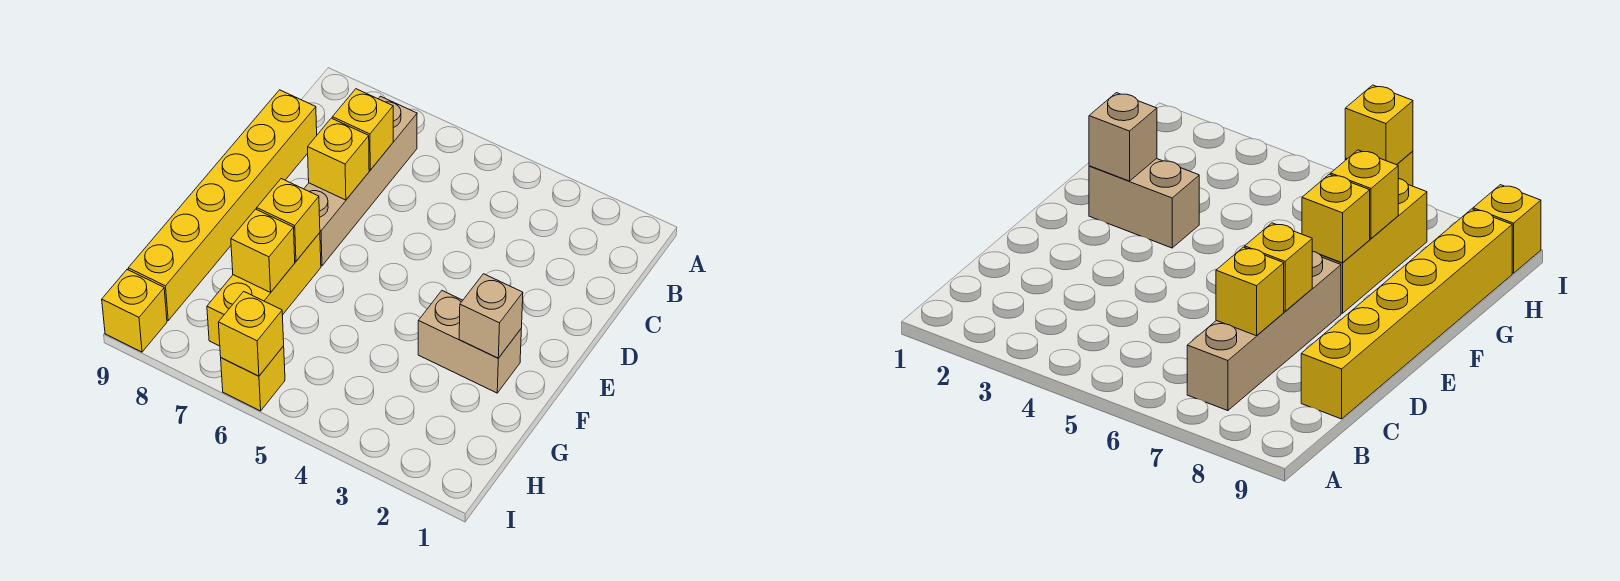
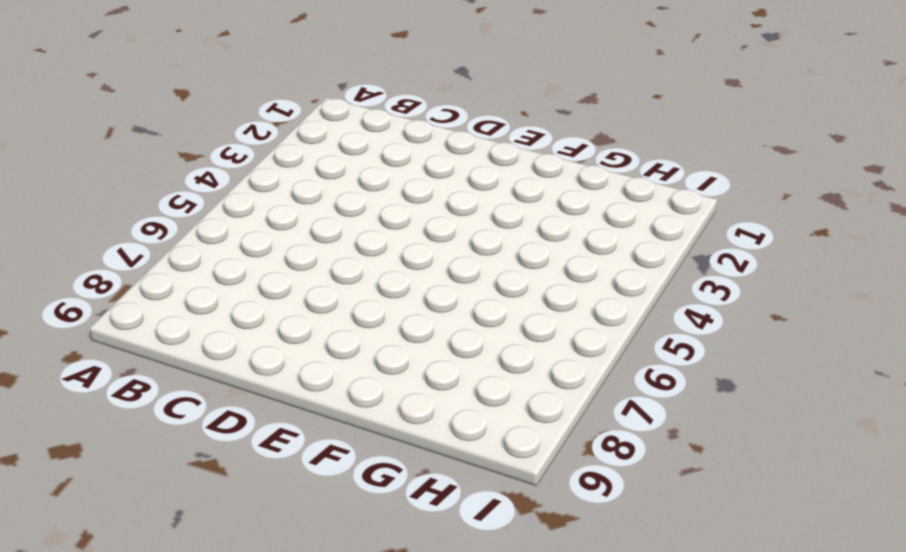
none -> tan brick B7:E7 level 1
none -> yellow brick C9:H9 level 1
none -> tan brick F2:F3 level 1

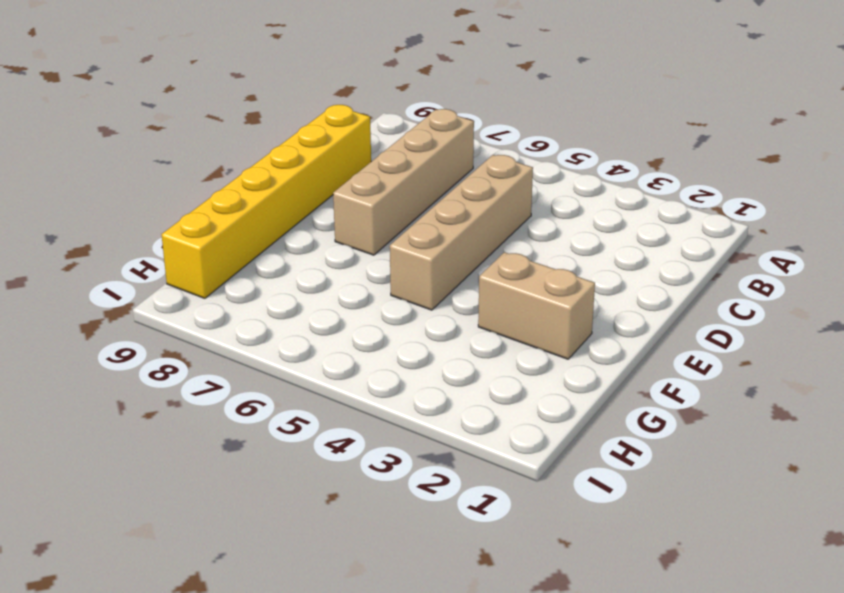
tan brick C5:F5 level 1 -> none
none -> yellow brick F7:H7 level 1
none -> yellow brick I6 level 1
none -> yellow brick I9 level 1

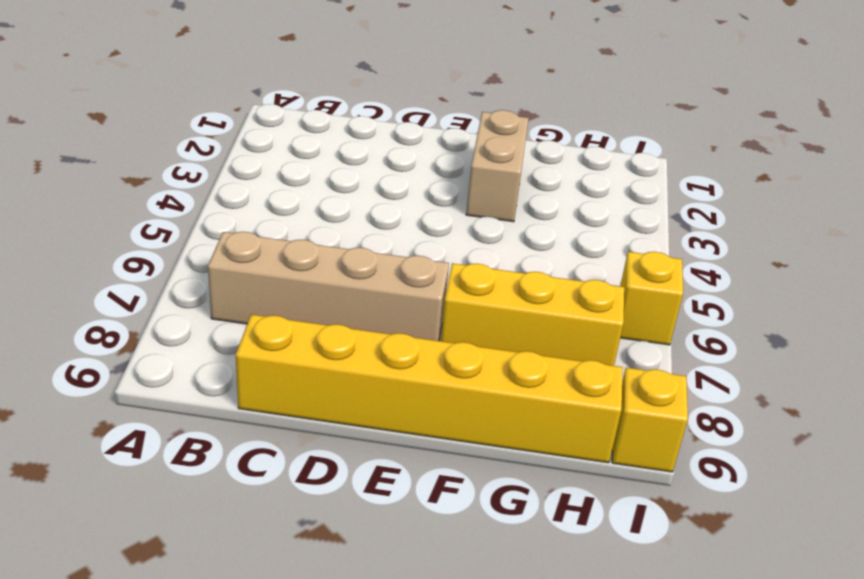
none -> yellow brick C7 level 2
none -> yellow brick D7 level 2
none -> tan brick F2 level 2

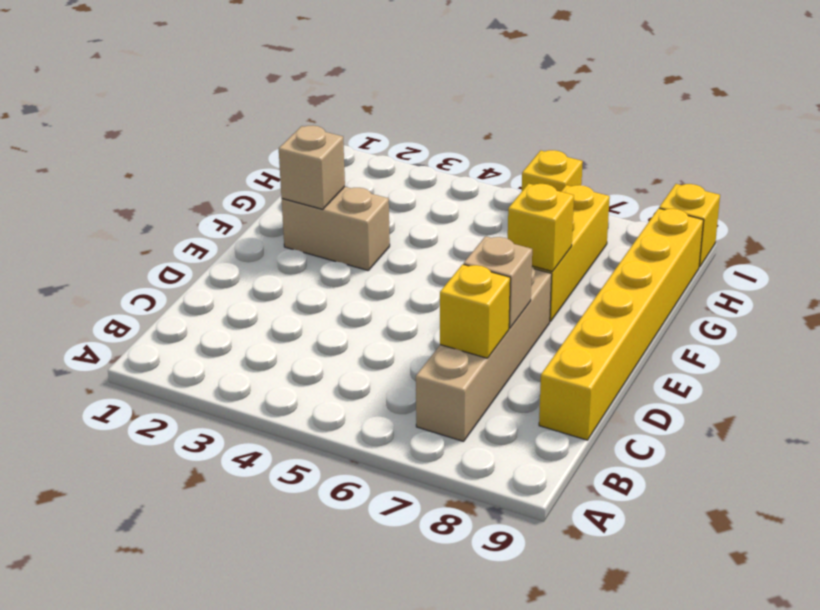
tan brick D7 level 2 -> yellow brick D7 level 2
none -> yellow brick G7 level 2
none -> yellow brick I6 level 2

